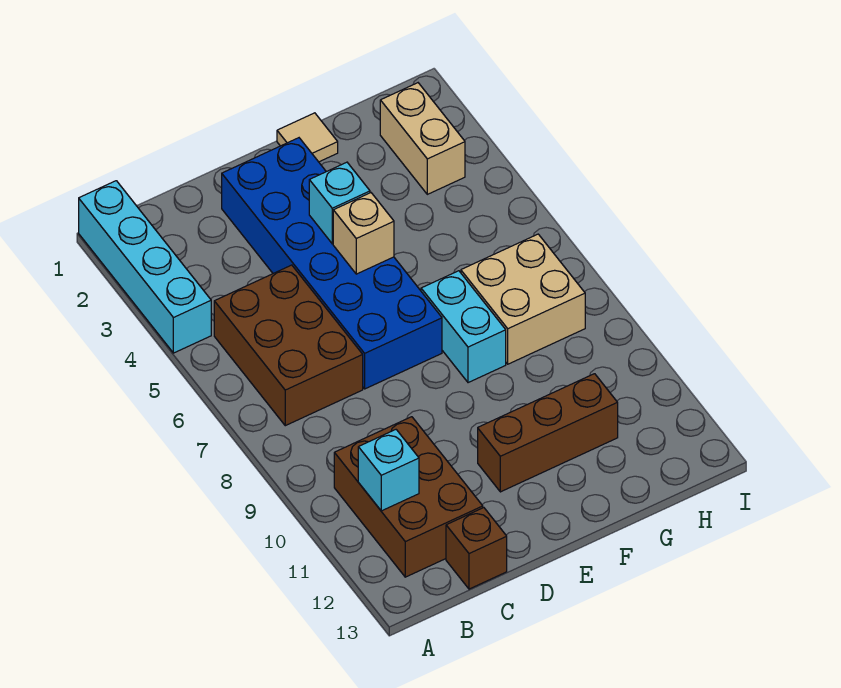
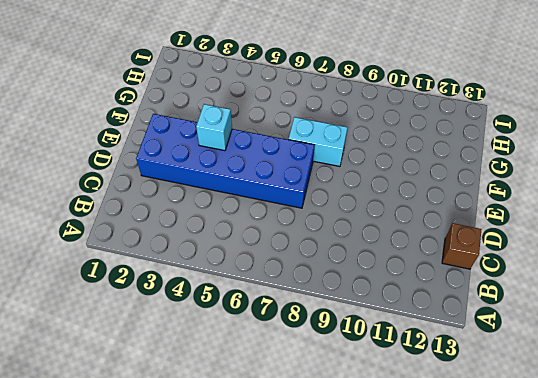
none -> cyan brick A1:A4 level 1
none -> brown brick B5:C7 level 1
none -> brown brick B10:C12 level 1

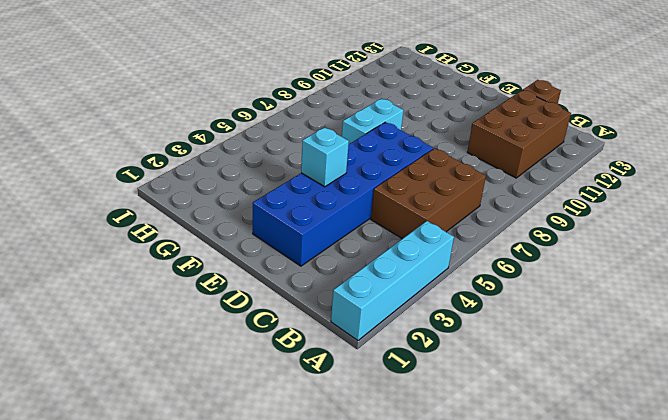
none -> brown brick E11:G11 level 1
none -> tan tile F1 level 1
none -> tan brick G7:H8 level 1

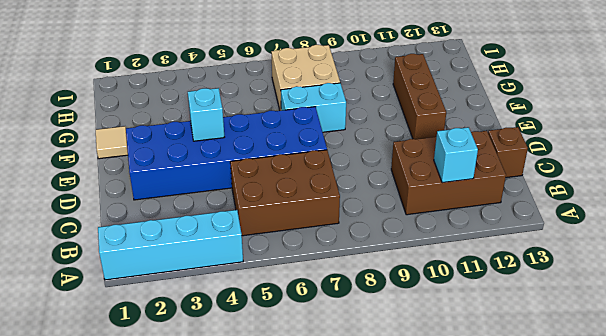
none -> tan brick H2:H3 level 1
none -> tan brick E5 level 2

